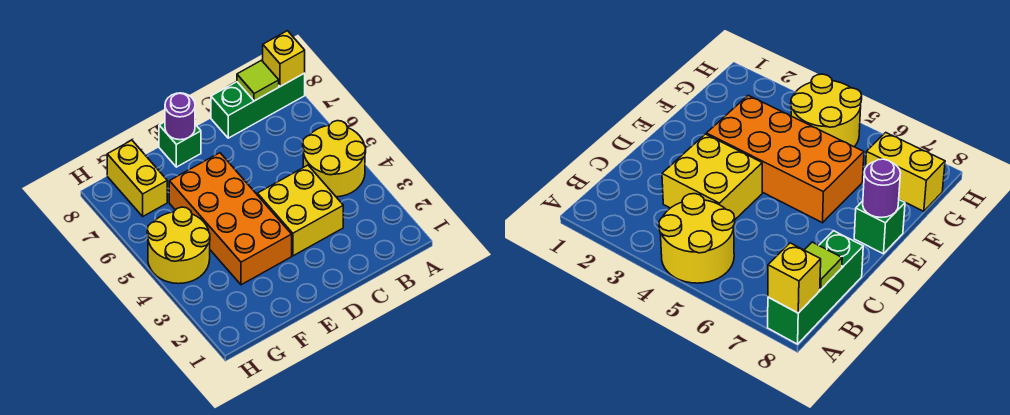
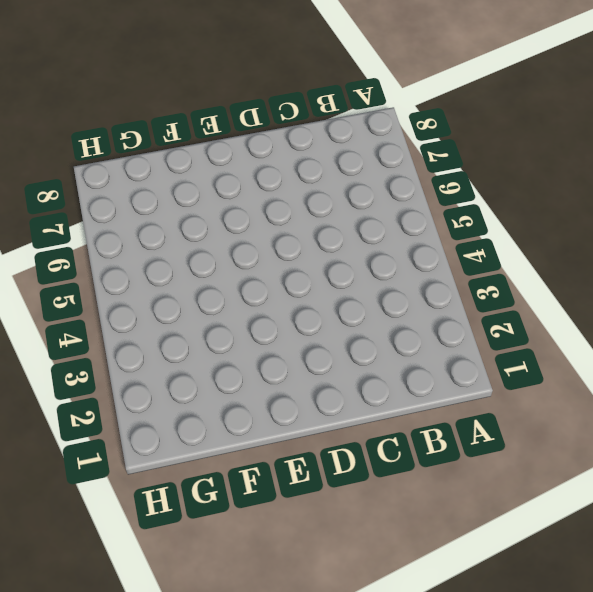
none -> yellow round brick A4:B5 level 1
none -> green brick A8:C8 level 1

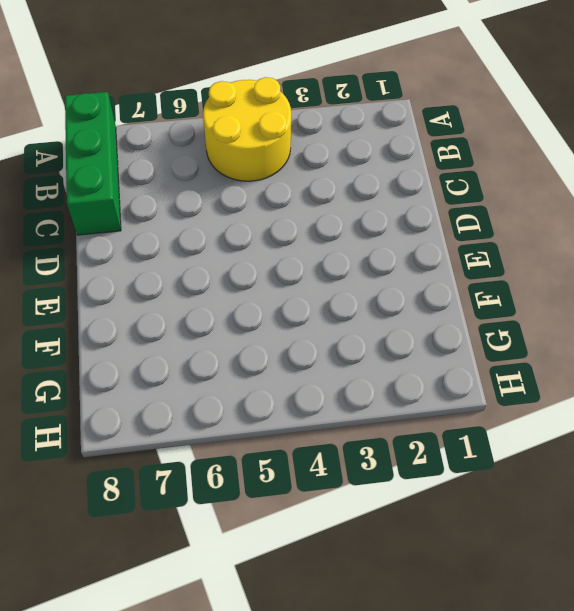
none -> yellow brick C3:D4 level 1
none -> orange brick E3:F6 level 1

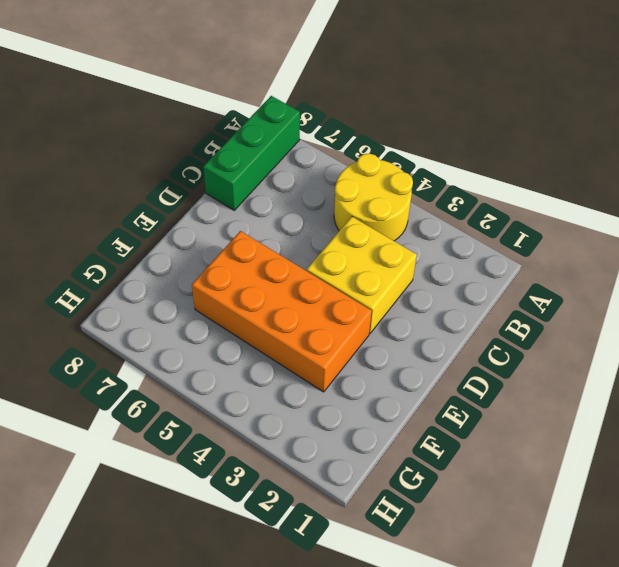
none -> green brick E8 level 1
none -> yellow round brick G4:H5 level 1

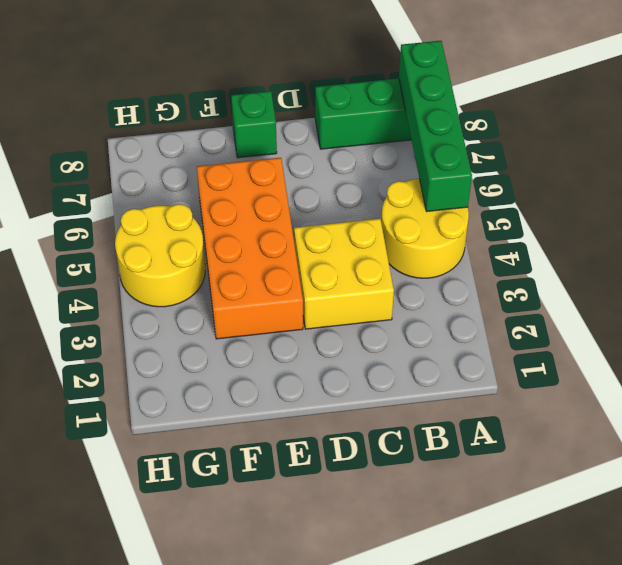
green brick A5:A8 level 2 -> yellow brick A8 level 2
none -> yellow brick G7:G8 level 1
none -> lime tile B8 level 2

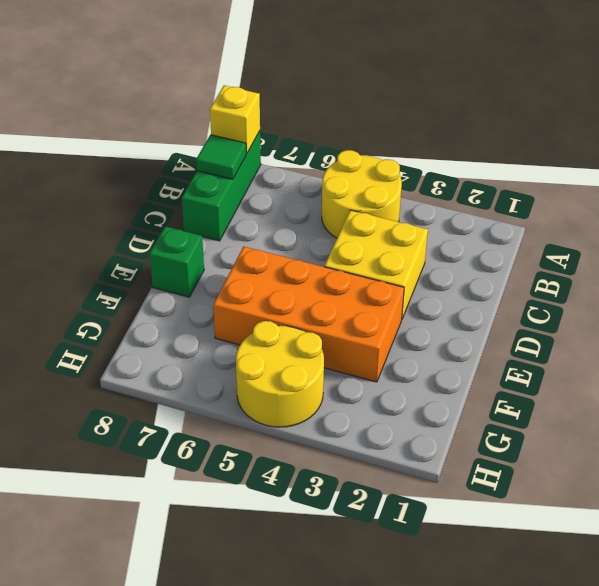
green tile B8 level 2 -> lime tile B8 level 2
none -> yellow brick G7:G8 level 1
none -> purple round brick E8 level 2

